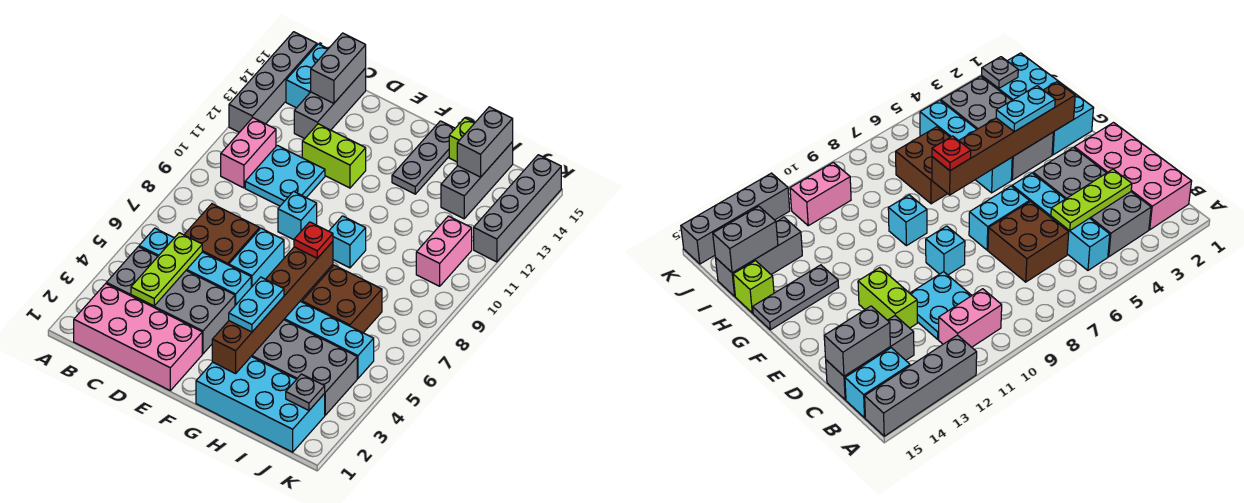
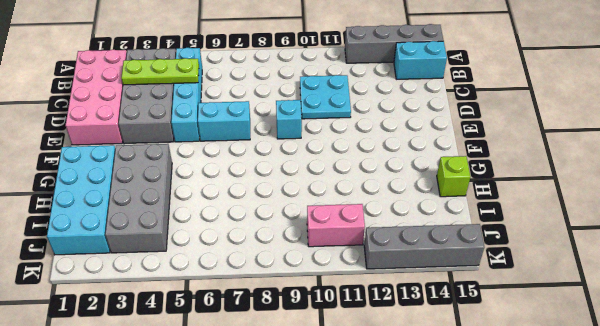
none -> pink brick B10:B11 level 1
none -> brown brick C6:D7 level 1
none -> grey brick C13:C15 level 1

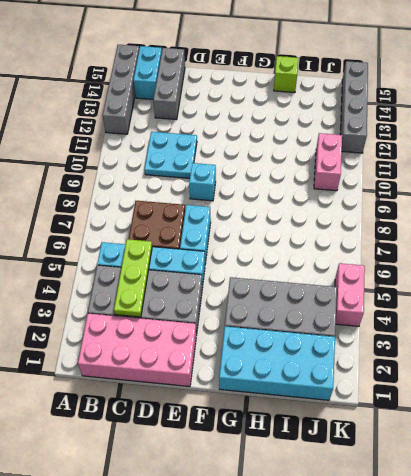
pink brick K4:K5 level 1 -> pink brick B10:B11 level 1
none -> lime brick D12:E12 level 1
none -> cyan brick G5:J5 level 1
none -> cyan brick G9 level 1

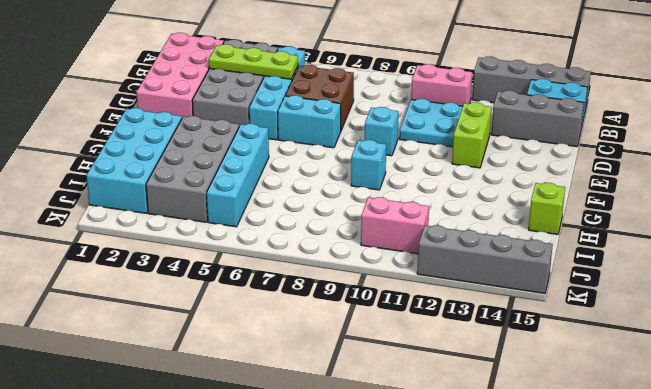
none -> grey plate G13:G15 level 1
none -> brown brick H6:I7 level 1
none -> grey brick I13:I15 level 1

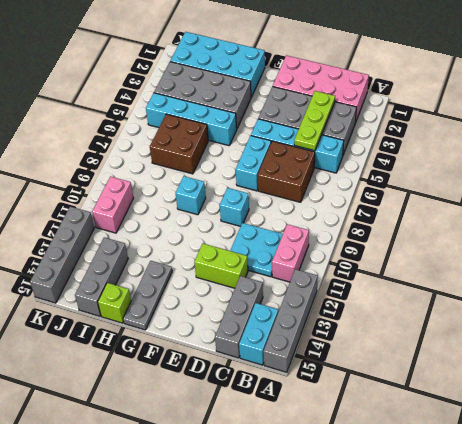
none -> grey brick C14:C15 level 2
none -> brown brick G2:G7 level 2
none -> grey brick I14:I15 level 2

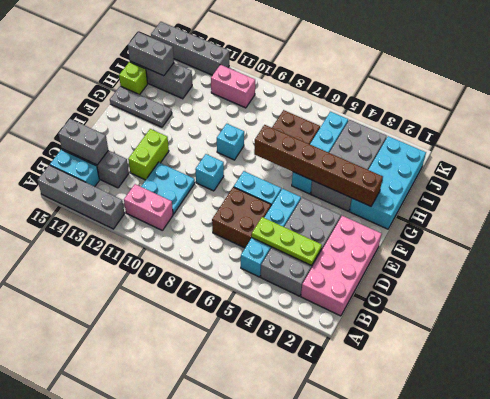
none -> grey plate J2 level 2
none -> cyan plate G3:G4 level 3
none -> red plate G7 level 3

